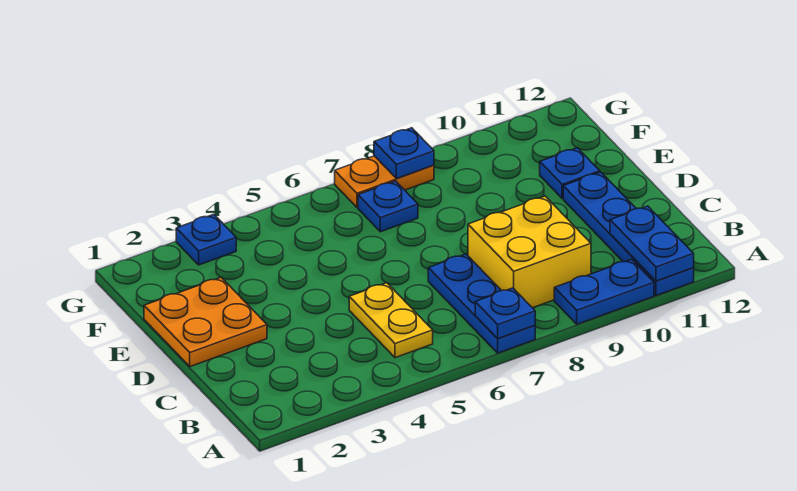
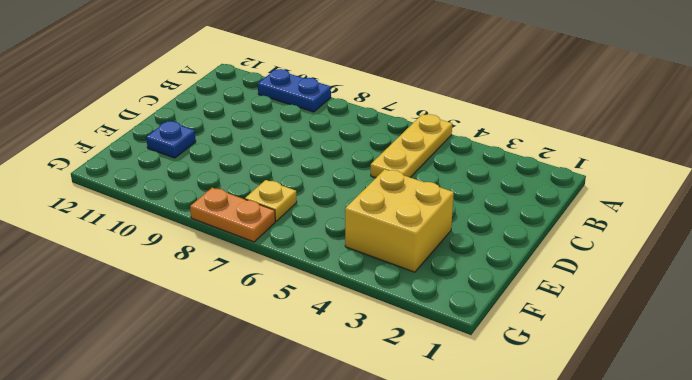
yellow plate A5:C5 level 1 -> yellow plate B5:C5 level 1
yellow brick E3:F4 level 1 -> yellow brick B8:C9 level 1
yellow plate F7 level 1 -> blue plate F7 level 1
none -> blue plate A7:C7 level 1
none -> blue plate A11:D11 level 1
none -> orange plate D1:E2 level 1

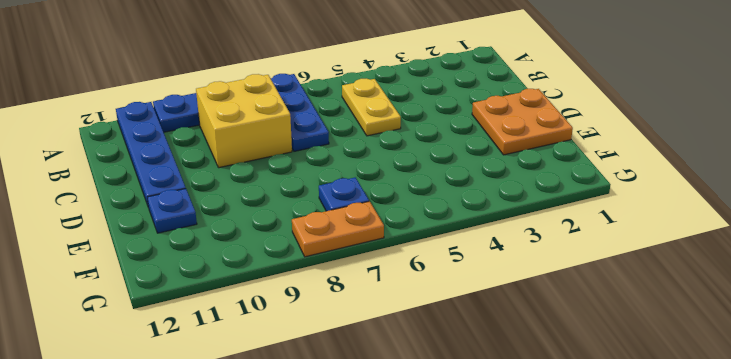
none -> blue plate G3 level 1
none -> blue plate A7 level 2
none -> blue plate A11:B11 level 2

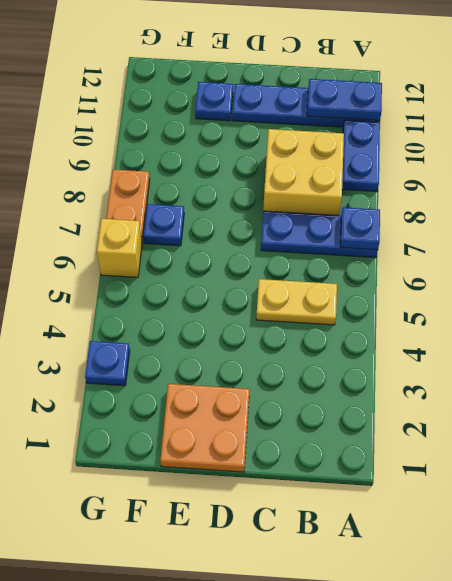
yellow brick G6 level 1 -> none
none -> blue plate G8 level 2

